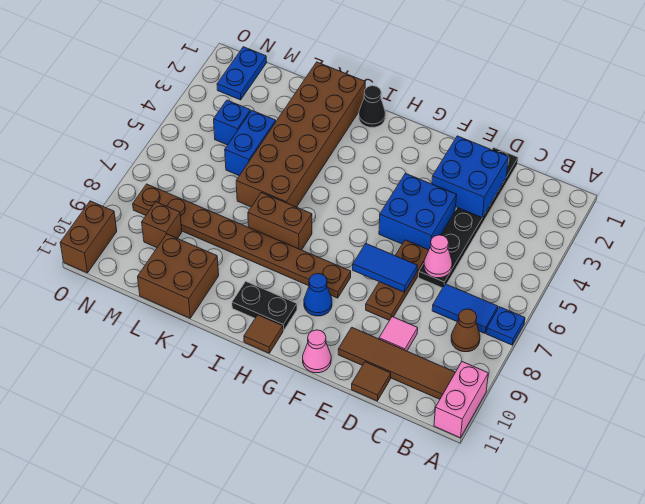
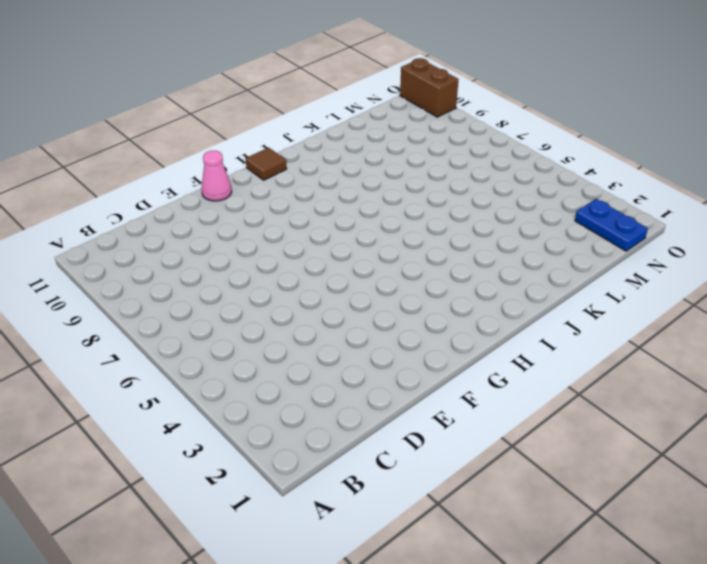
none -> blue plate A7 level 1
none -> pink brick A10:A11 level 1
none -> blue tile B7:C7 level 1

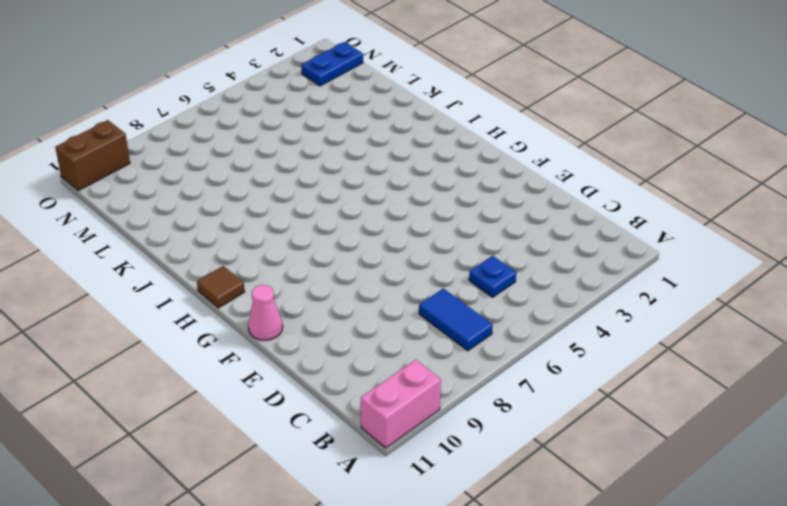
blue plate C5 level 1 -> blue plate A7 level 1
none -> brown cone B8 level 1
none -> brown tile B10:E10 level 1
none -> black plate D1:D6 level 1

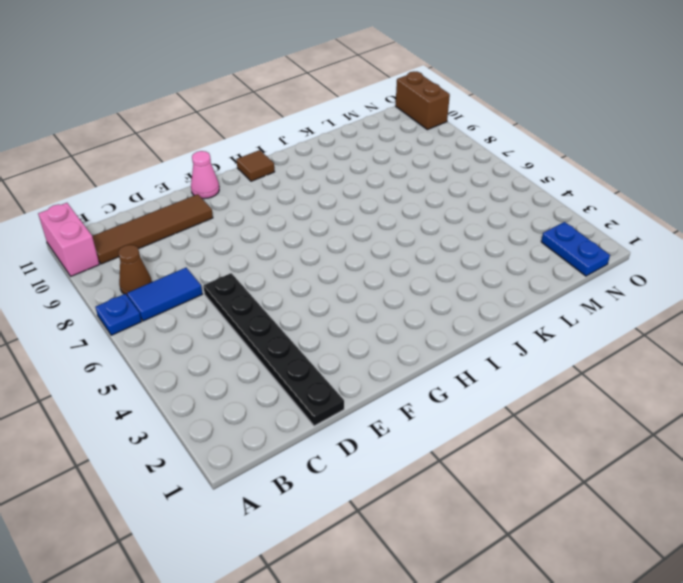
none -> pink tile D9 level 1
none -> brown tile D11 level 1
none -> blue brick E4:F5 level 1

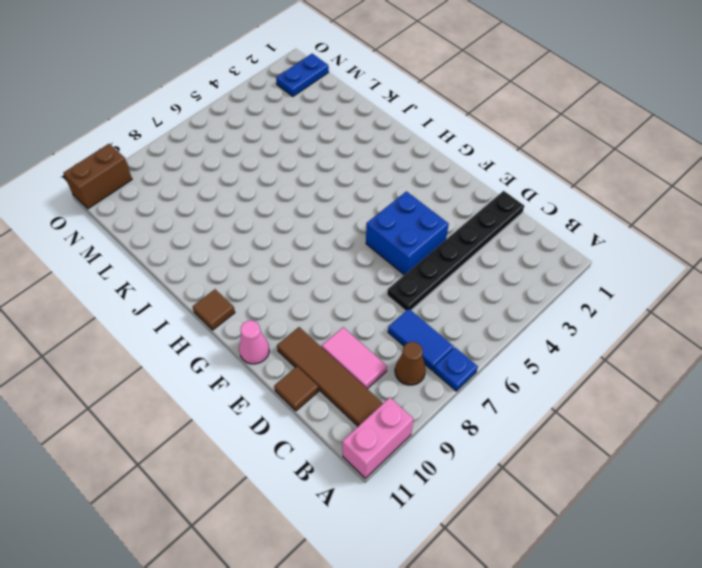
pink tile C9:D9 level 1 -> pink tile D9 level 1
none -> brown plate E6:E8 level 1
none -> brown plate G8:N8 level 1
none -> blue cone G9 level 1

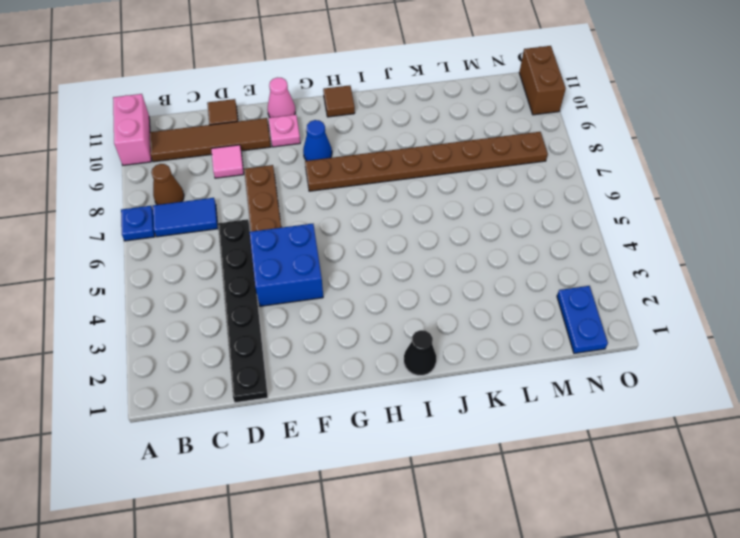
pink plate F10 level 1 -> none
none -> black plate H10:I10 level 1
none -> brown brick I7:J7 level 1
none -> brown brick J1:K6 level 1

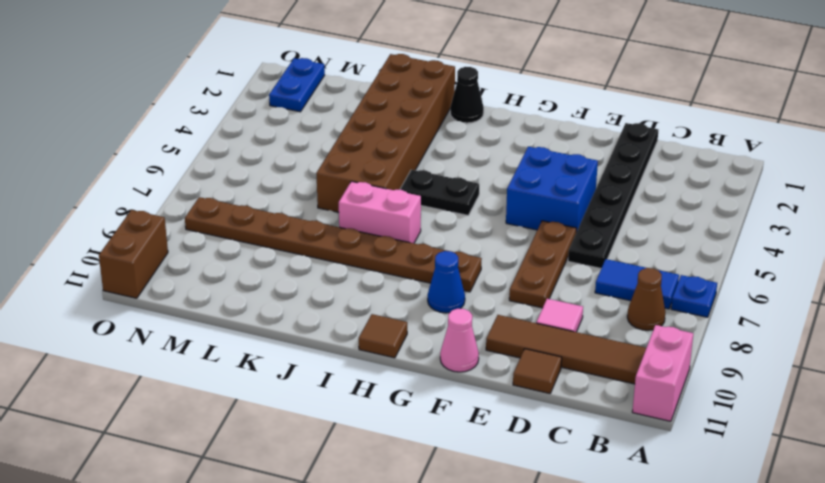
black plate H5:I5 level 1 -> black plate H10:I10 level 1
pink brick I7:J7 level 1 -> brown brick I7:J7 level 1
none -> brown brick K10:L11 level 1
none -> blue brick L4:L5 level 1
none -> blue brick M4 level 1

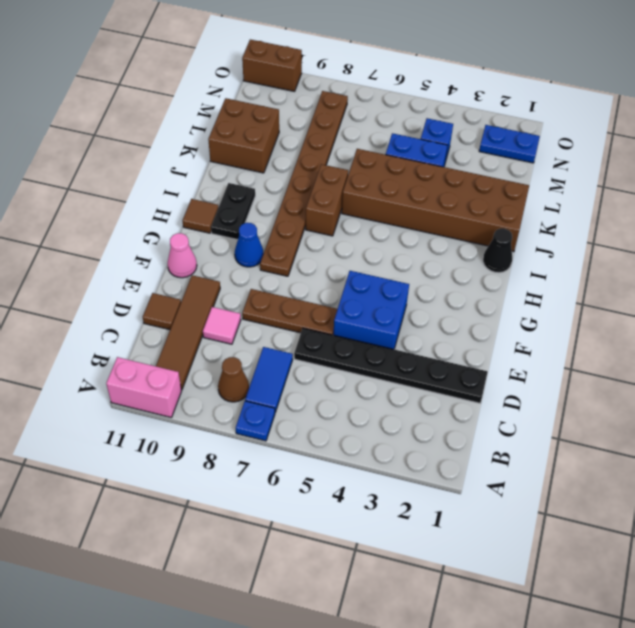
none -> brown brick M9 level 1
none -> blue brick D2:E3 level 2
none -> pink cone D6 level 2

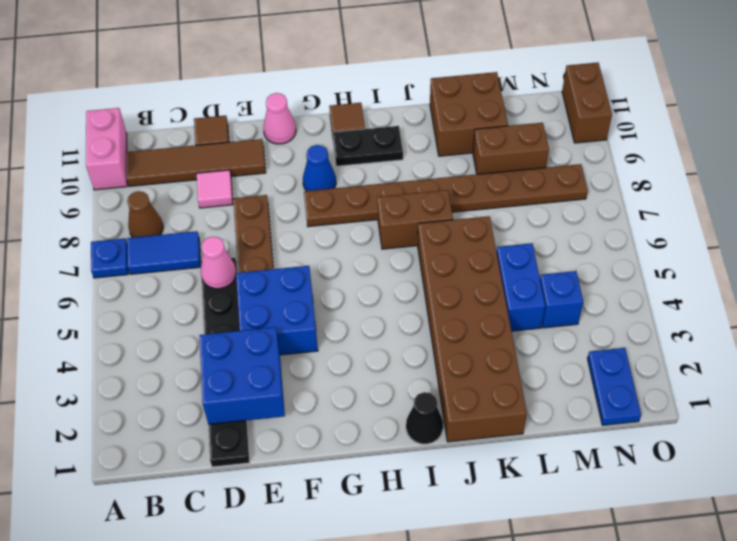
brown brick L9:M9 level 1 -> brown brick M9 level 1
none -> blue tile E7:F7 level 2

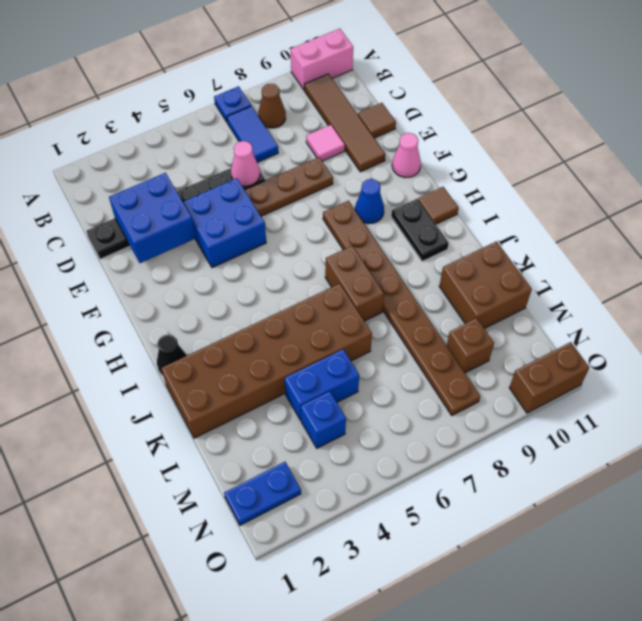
none -> blue tile E7:F7 level 2

